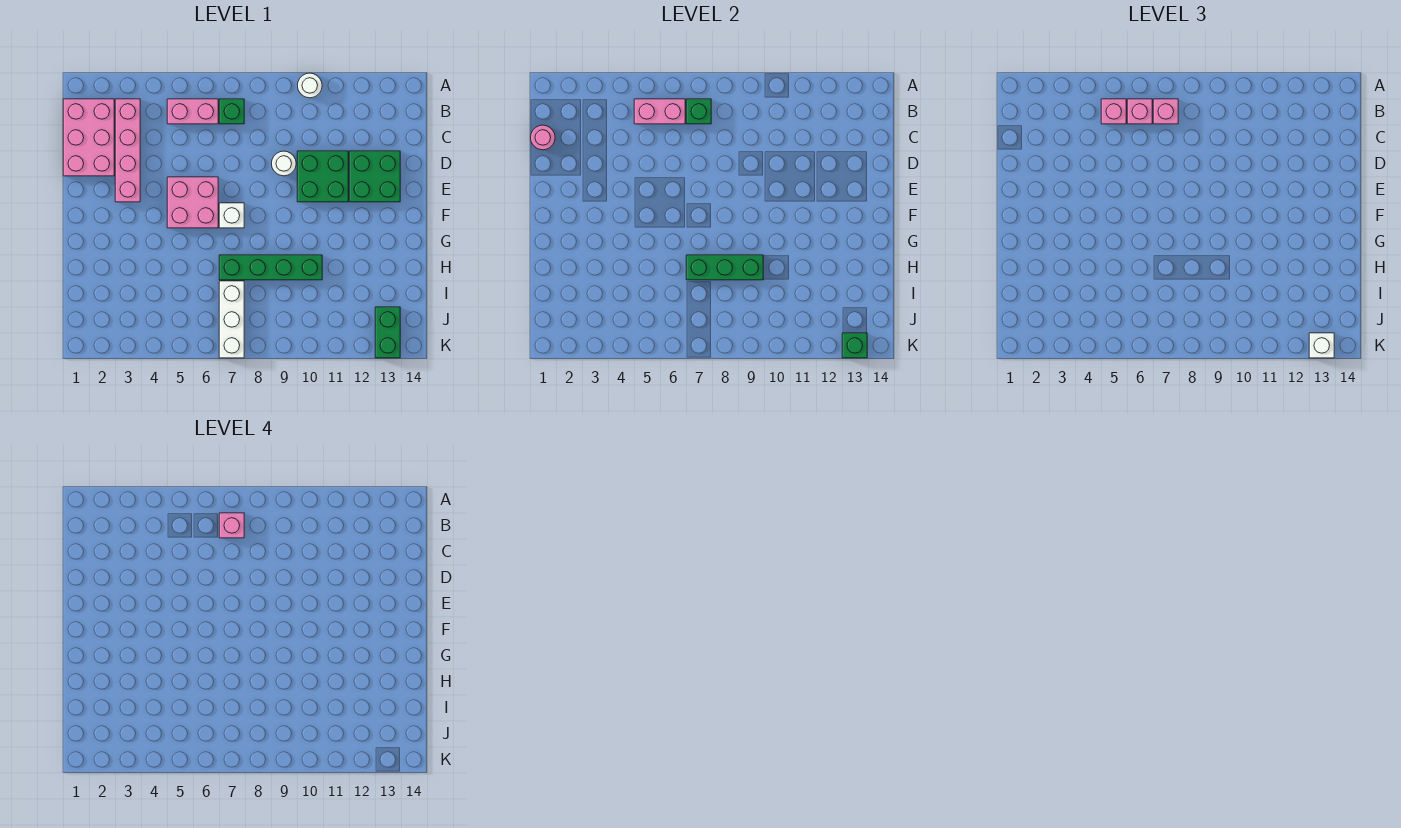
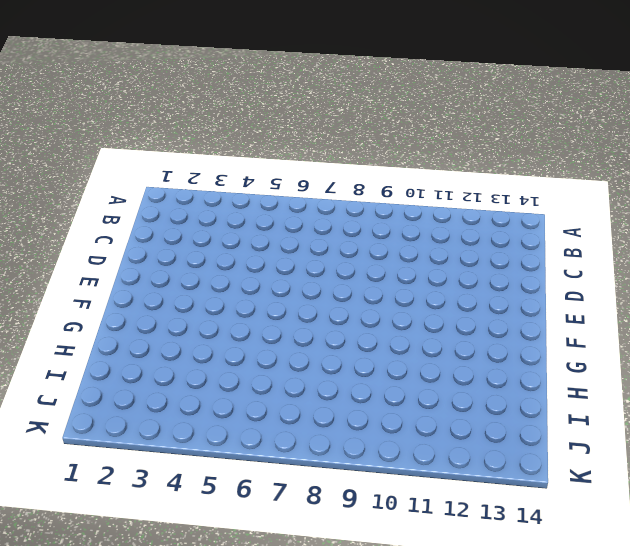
none -> white round brick A10 level 1
none -> pink brick B1:D2 level 1
none -> pink brick B3:E3 level 1

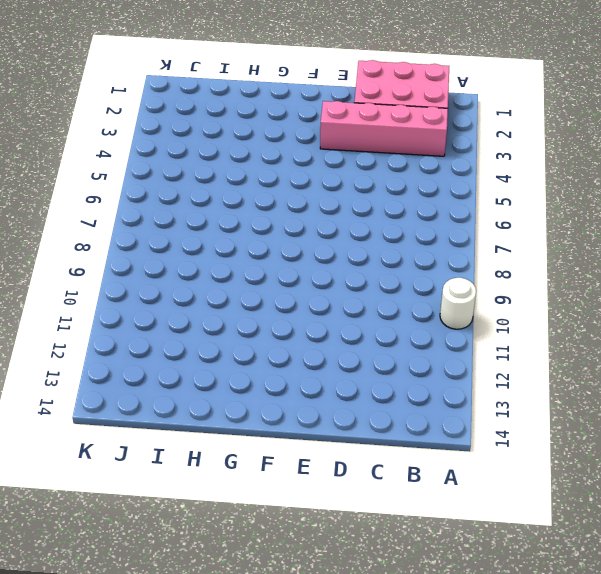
none -> pink brick B5:B6 level 1
none -> green brick B7 level 1
none -> white round brick D9 level 1

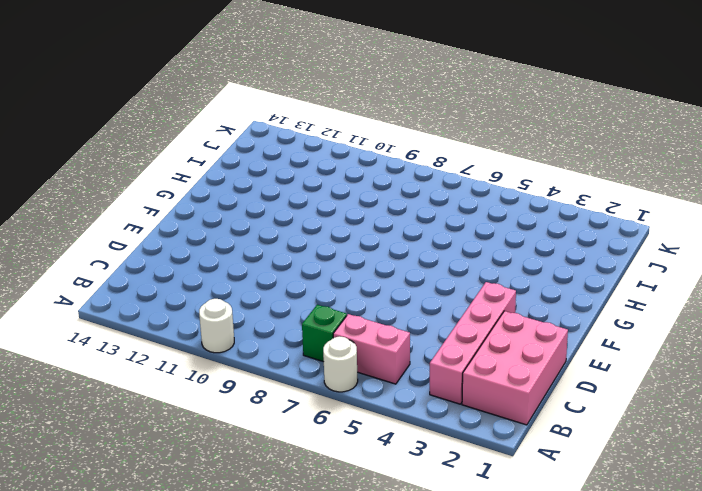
white round brick A6 level 1 -> white round brick D9 level 1
none -> green brick D10:E11 level 1
none -> green brick D12:E13 level 1
none -> pink brick E5:F6 level 1

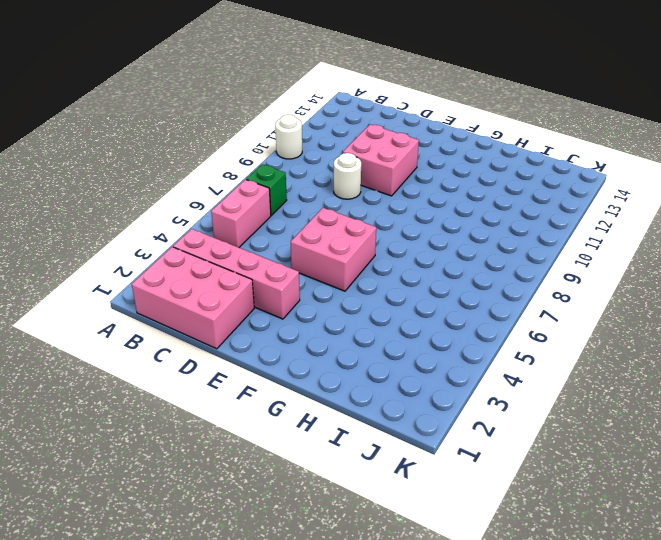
pink brick D10:E11 level 1 -> green brick D10:E11 level 1
none -> green brick D12:E13 level 1
none -> white brick F7 level 1
none -> green brick H7:H10 level 1

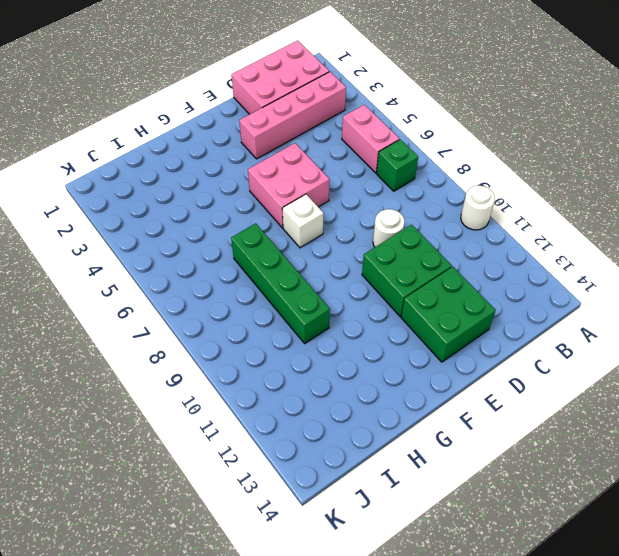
none -> white brick I7:K7 level 1
none -> green brick J13:K13 level 1
none -> pink brick B5:B6 level 2

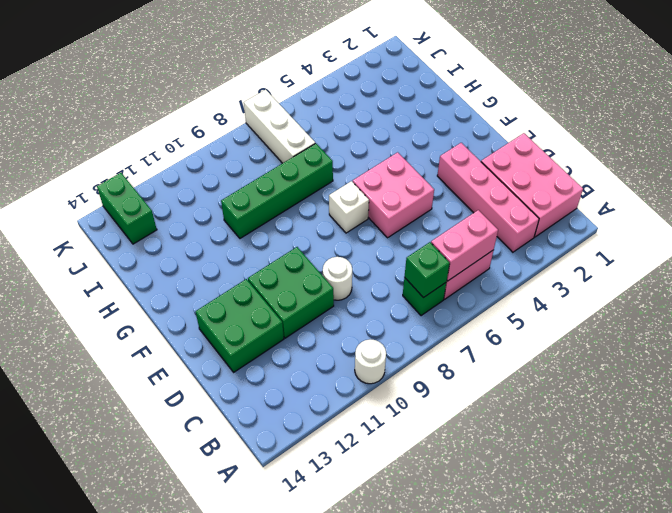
none -> pink round brick C1 level 2
none -> green brick H7:H9 level 2
none -> green brick K13 level 2

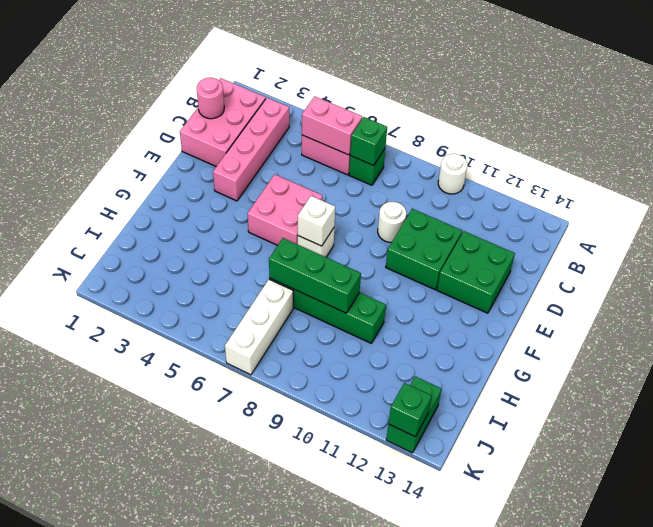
white brick F7 level 2 -> white brick K13 level 3
none -> pink brick B5 level 3
none -> pink brick B6 level 3
none -> pink brick B7 level 3

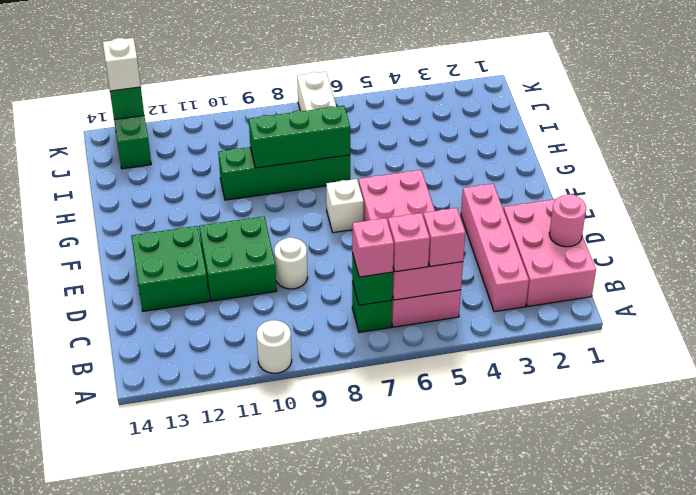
none -> pink brick B7 level 4

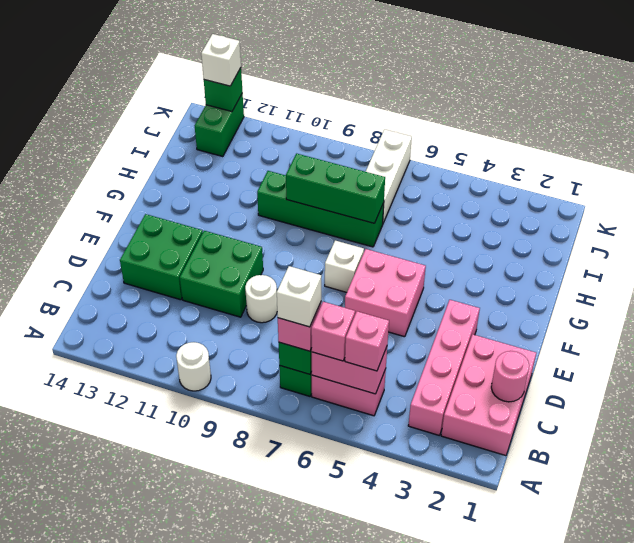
white brick B7 level 4 -> pink brick B7 level 4

